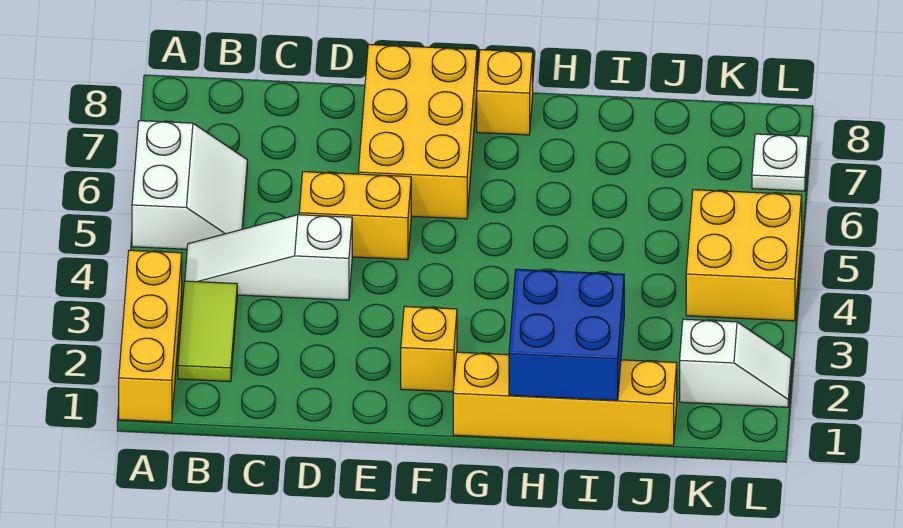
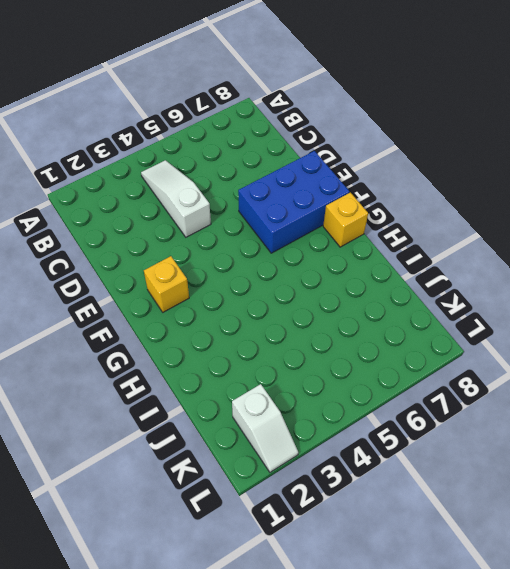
blue brick E6:F8 level 1 -> yellow brick E6:F8 level 1
none -> yellow brick A1:A3 level 1
none -> white slope A5:B6 level 1 top A
none -> lime tile B2:B3 level 1

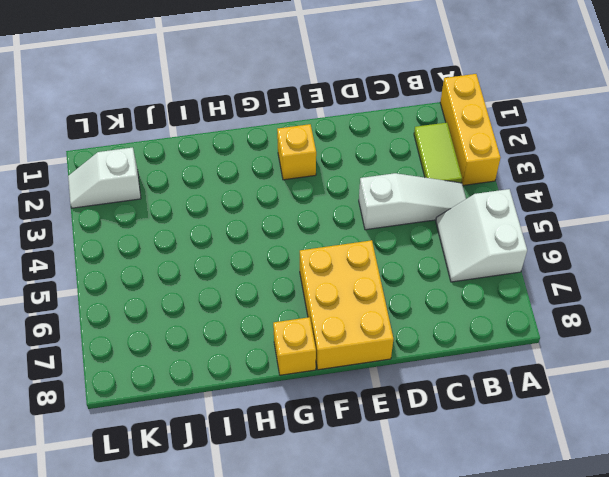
none -> yellow brick D5:E5 level 1
none -> yellow brick G1:J1 level 1
none -> yellow brick K4:L5 level 1

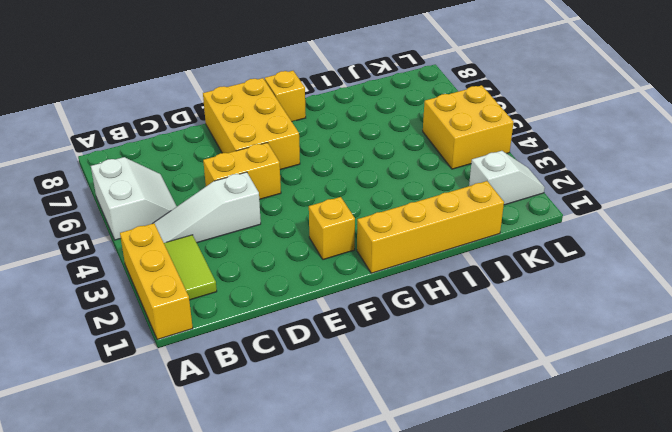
none -> white plate L7 level 1
none -> blue brick H1:I2 level 2

